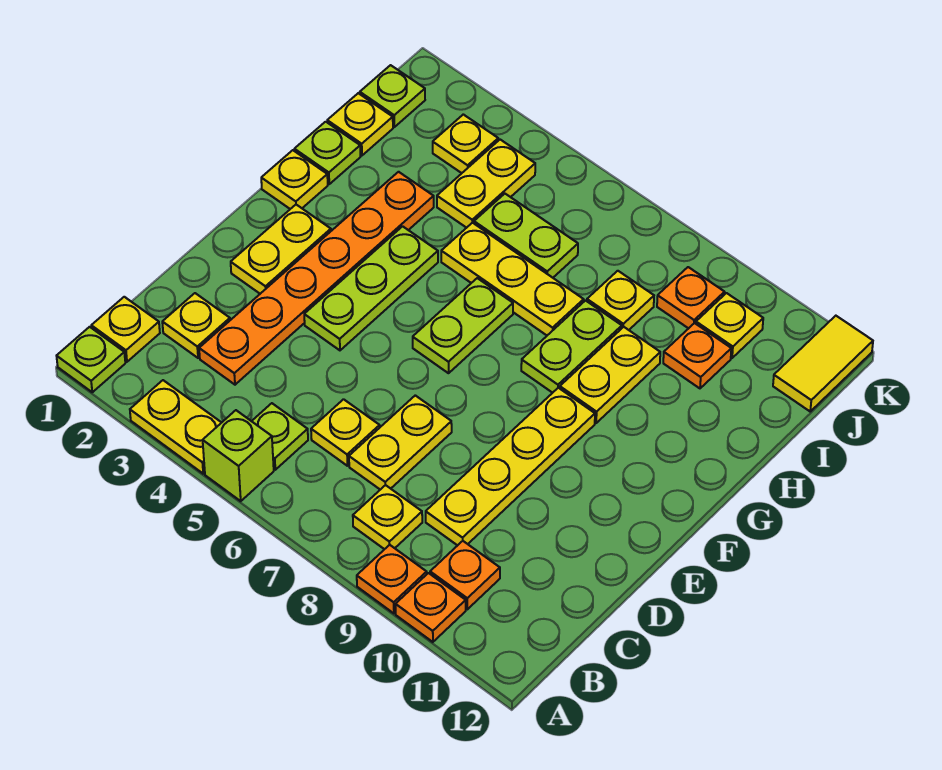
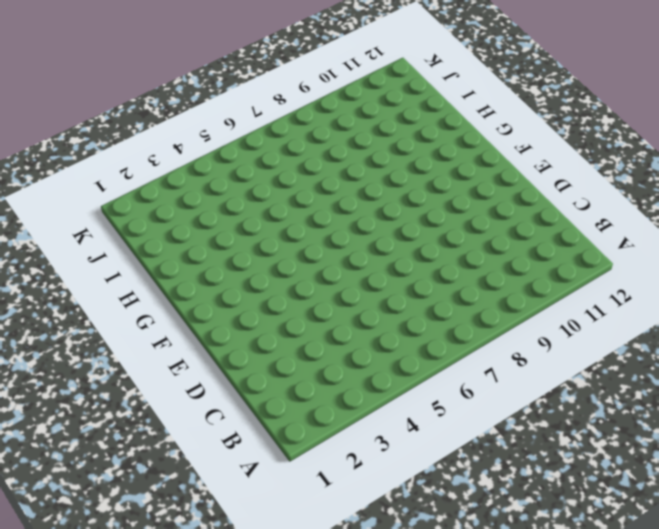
none -> lime plate A1 level 1
none -> yellow plate A3:A4 level 1
none -> lime brick A5 level 1
none -> orange plate A9 level 1

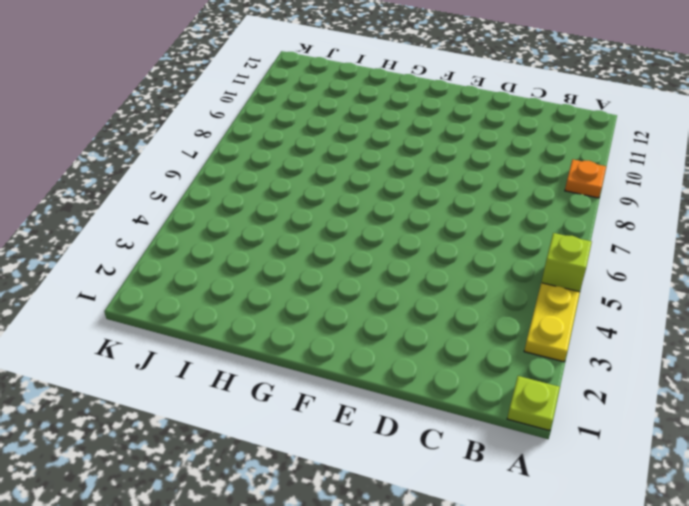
none -> orange plate A10 level 1
none -> yellow plate B1 level 1
none -> lime plate B5 level 1
none -> yellow plate B8 level 1

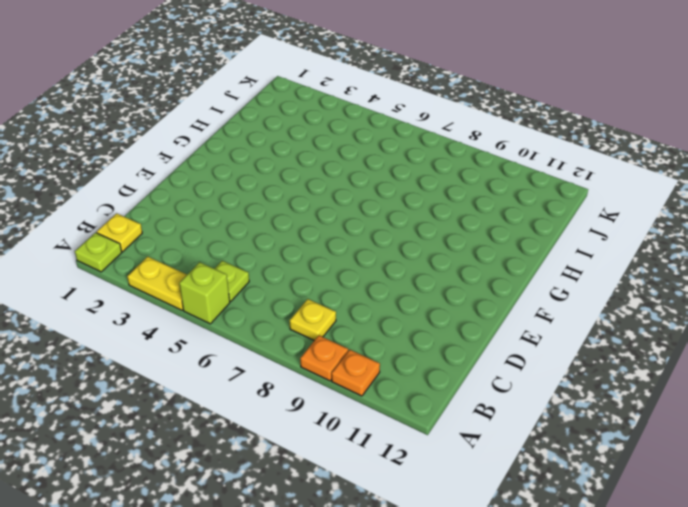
none -> orange plate B10 level 1
none -> yellow plate C2 level 1
none -> orange plate C3:H3 level 1
none -> yellow plate C6 level 1

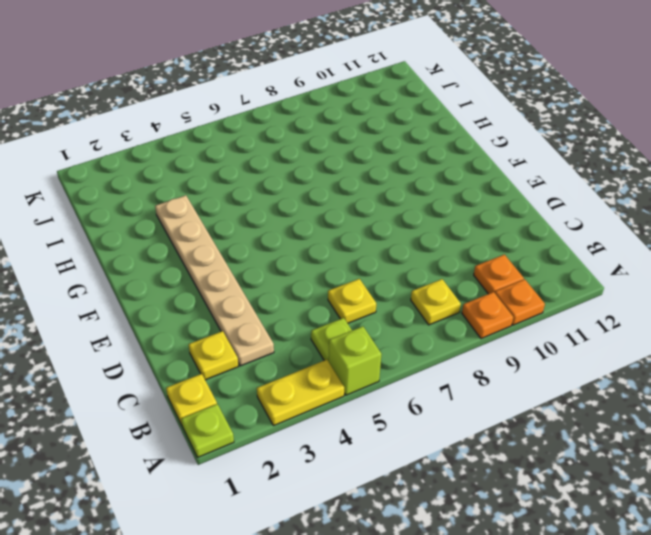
tan plate C3:H3 level 1 -> orange plate C3:H3 level 1
none -> yellow plate C7:D7 level 1
none -> yellow plate C9:F9 level 1
none -> yellow plate E2:F2 level 1
none -> lime plate E4:G4 level 1

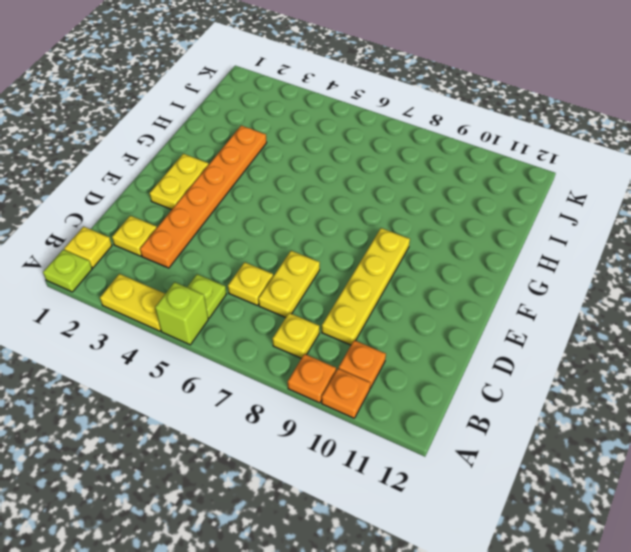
none -> lime plate E4:G4 level 1
none -> lime plate F6:G6 level 1
none -> yellow plate G1 level 1
none -> lime plate G8:H8 level 1

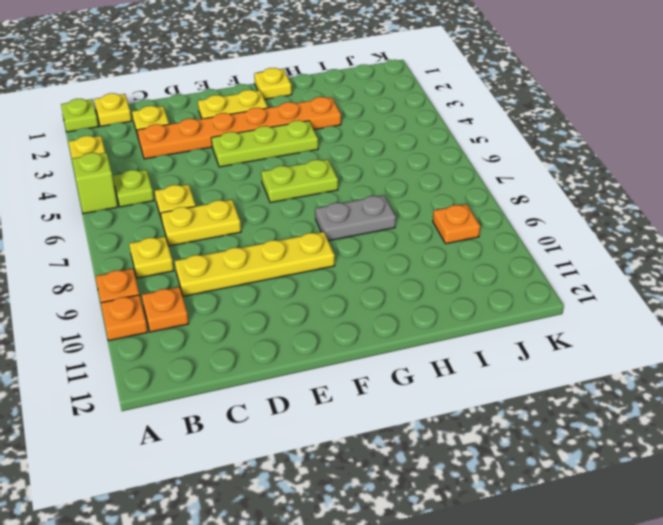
grey plate G8:H8 level 1 -> lime plate G8:H8 level 1
none -> yellow plate G9:H9 level 1
none -> lime plate H1 level 1
none -> yellow plate H5:H7 level 1
none -> yellow plate I1 level 1

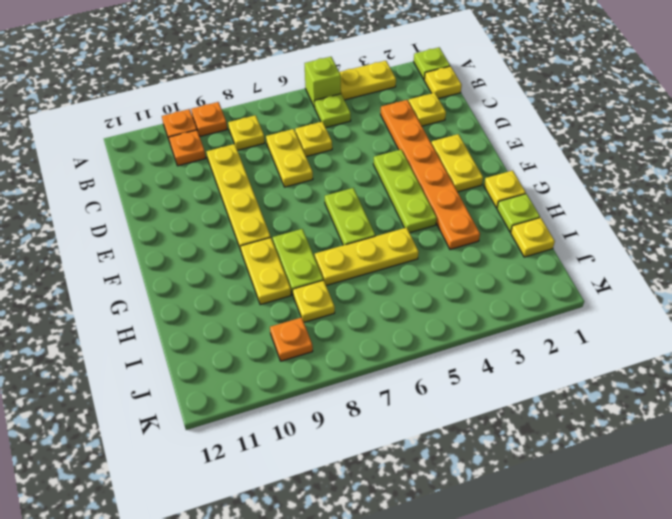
none -> yellow plate I4:J4 level 1
none -> lime plate I5:I6 level 1
none -> orange plate I10 level 1
none -> lime plate J1 level 1

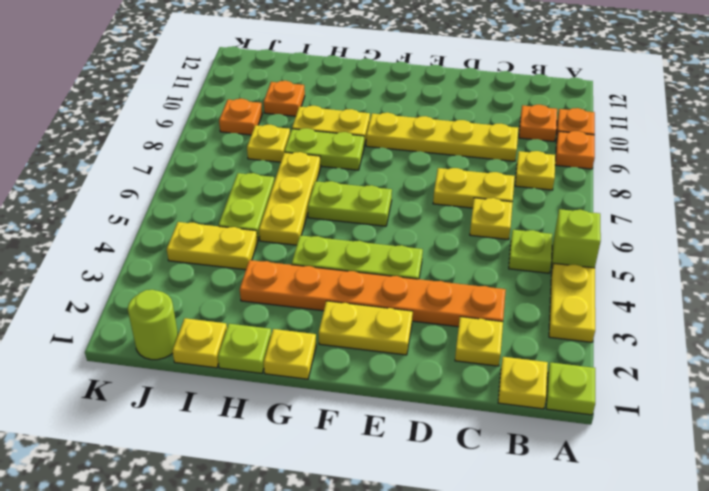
lime round brick J1 level 1 -> lime plate J1 level 1
none -> yellow plate J3 level 1
none -> yellow plate J10 level 1
none -> yellow tile J12:K12 level 1

